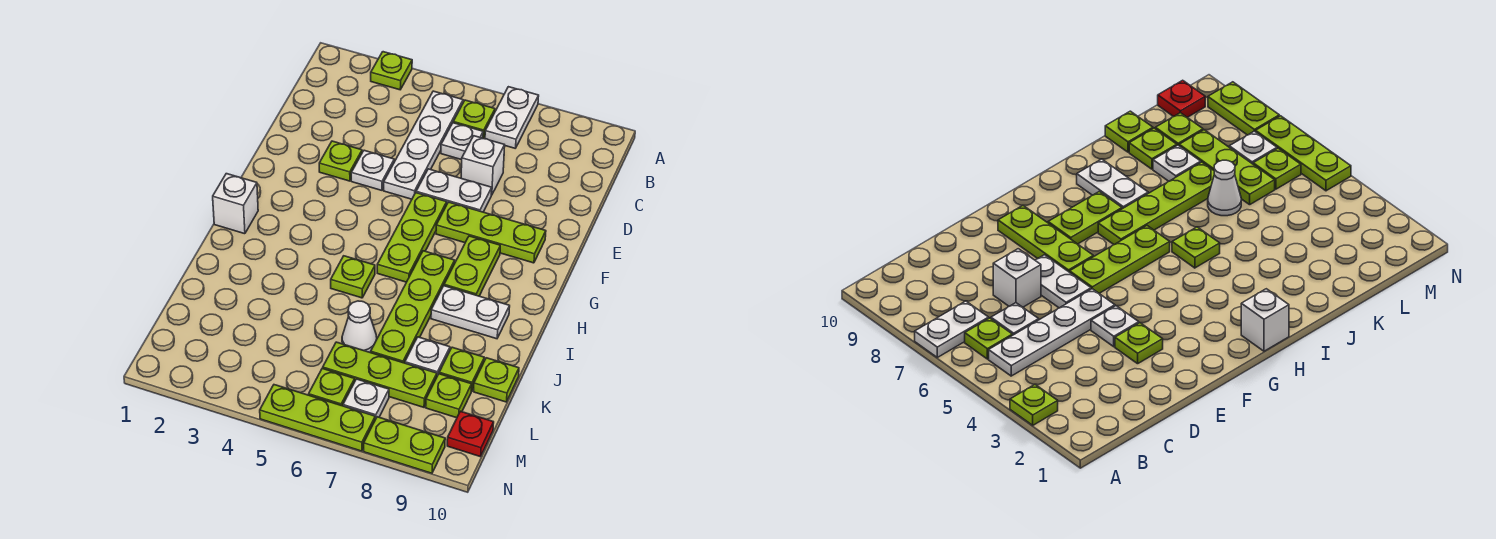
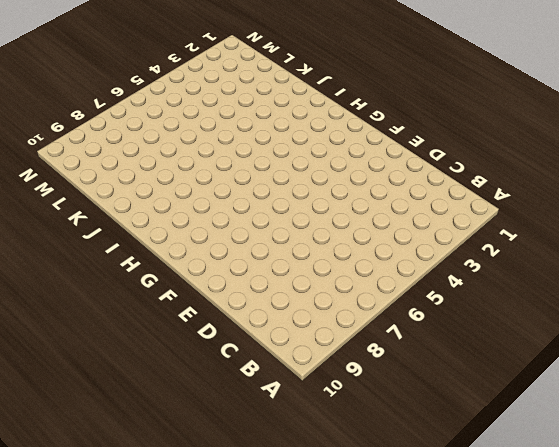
none -> lime plate A3 level 1
none -> white plate A7:B7 level 1
none -> white plate B5:E5 level 1

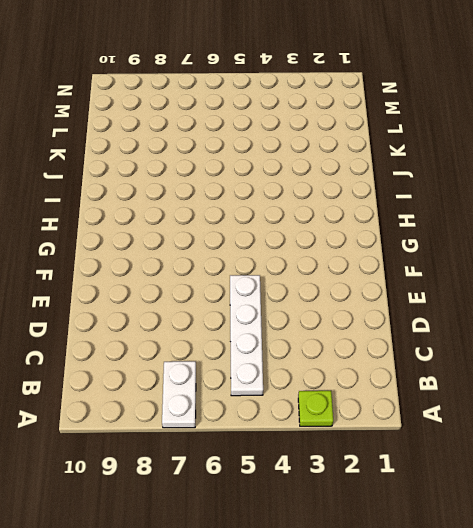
none -> lime plate B6 level 1
none -> white plate C6 level 1
none -> white brick D7 level 1

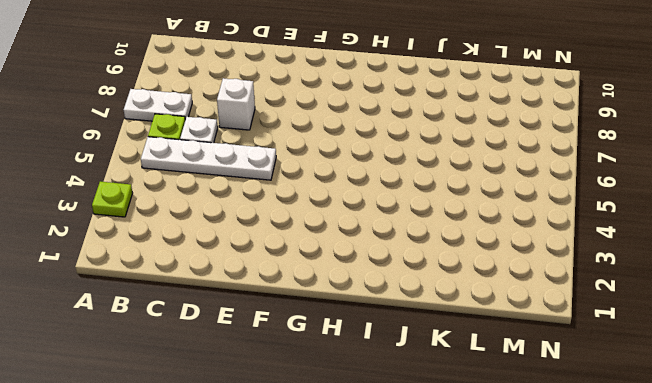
none -> lime plate E3 level 1
none -> white plate E4 level 1
none -> white plate E6:E7 level 1

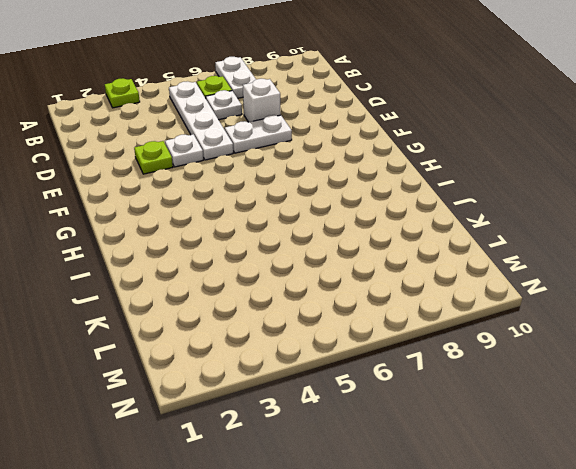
none -> lime plate F6:H6 level 1
none -> lime plate F7:F9 level 1
none -> lime plate G8:H8 level 1

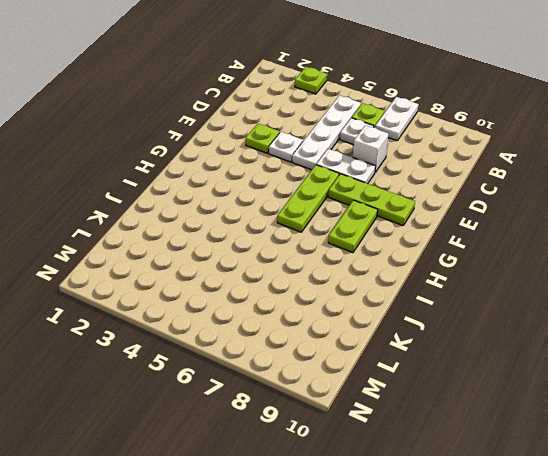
none -> white brick H1 level 1
none -> lime plate H7:K7 level 1
none -> lime plate I5 level 1

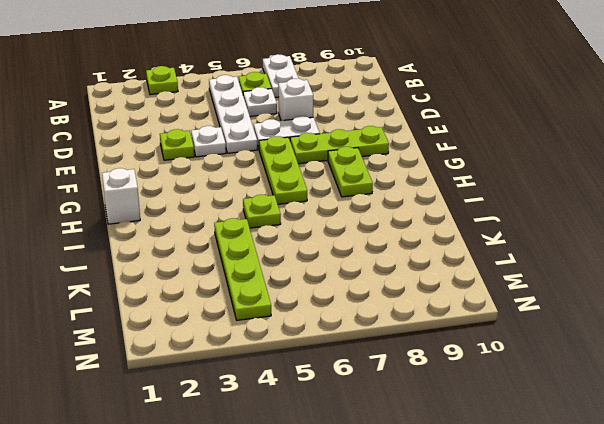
lime plate J4:M4 level 1 -> lime plate H7:K7 level 1
none -> white plate I8:I9 level 1
none -> white cone K6 level 1
none -> white plate K8 level 1

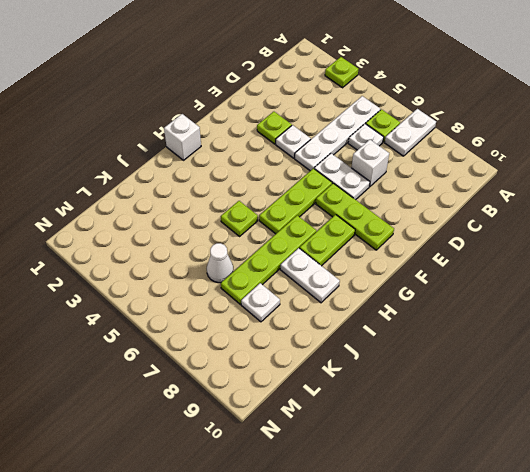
none -> lime plate K9 level 1
none -> lime plate K10 level 1
none -> lime plate L6:L8 level 1

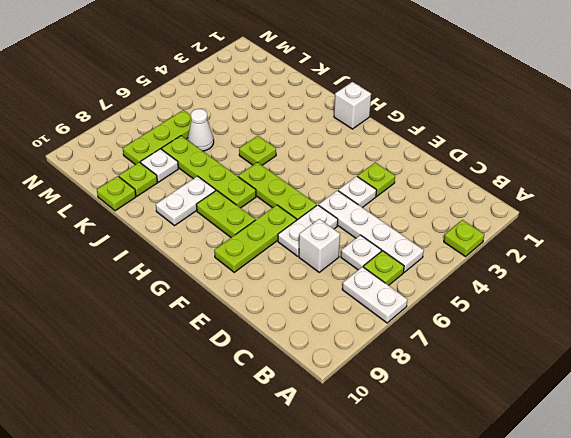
none -> lime plate L9 level 1
none -> lime plate M6 level 1
none -> white plate M7 level 1

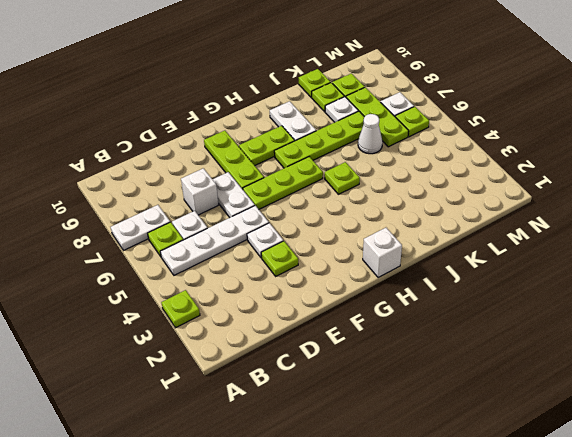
none -> red plate M10 level 1
none -> lime plate N5:N7 level 1
none -> lime plate N8:N9 level 1

